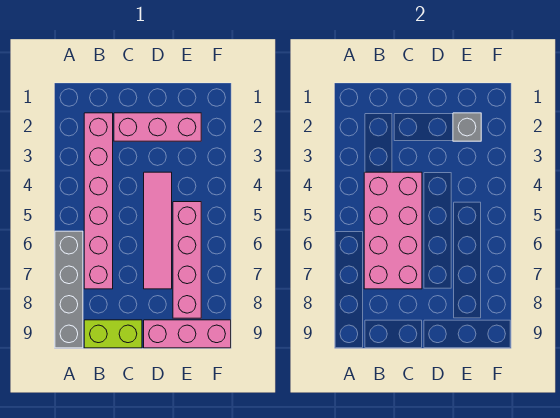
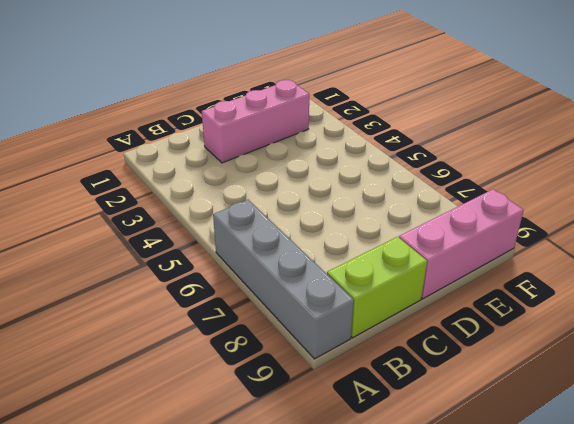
none -> pink brick B2:B7 level 1
none -> pink tile D4:D7 level 1

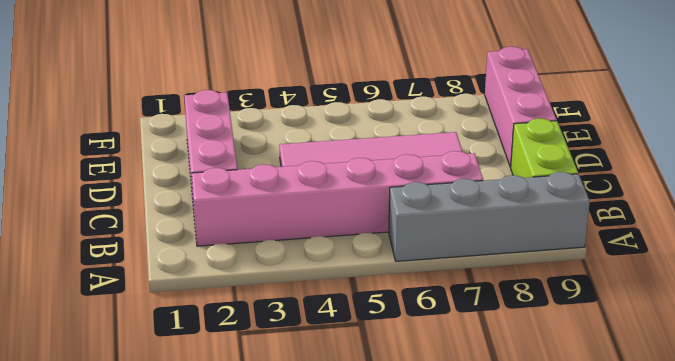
none -> pink brick E5:E8 level 1
none -> pink brick B4:C7 level 2

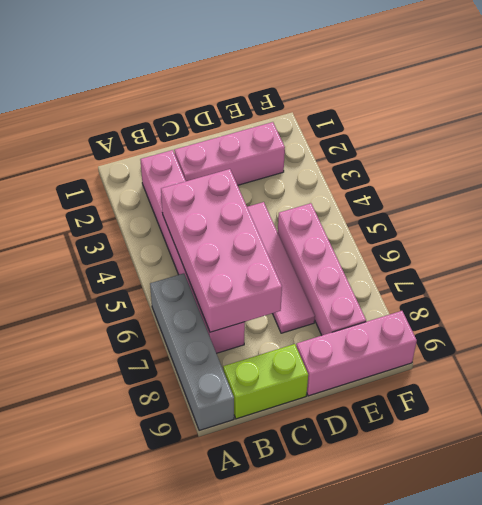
none -> grey brick E2 level 2

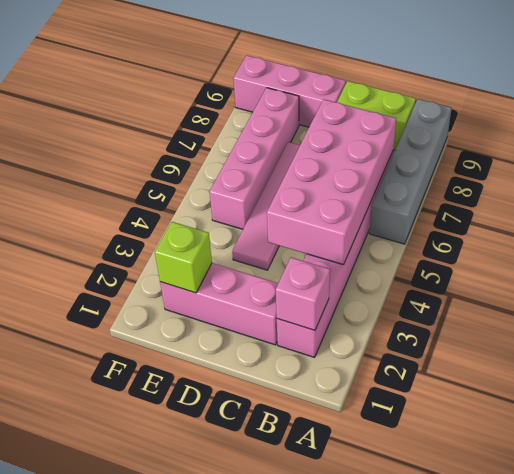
pink brick B2 level 2 -> none
lime brick E2 level 2 -> grey brick E2 level 2

